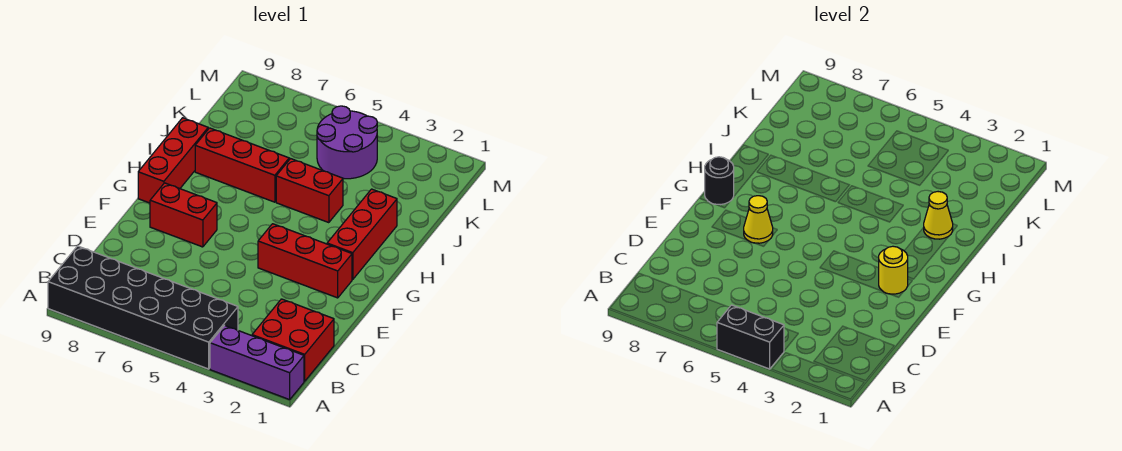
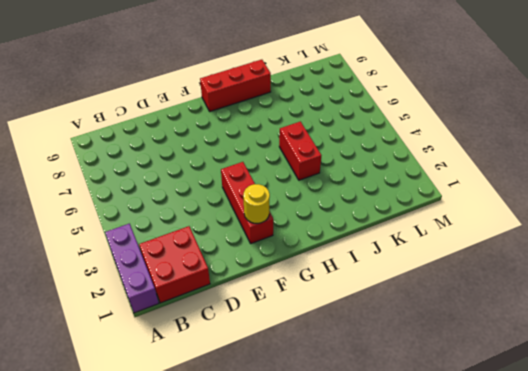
none -> black brick A4:B9 level 1
none -> red brick F7:F8 level 1
none -> red brick G2:I2 level 1

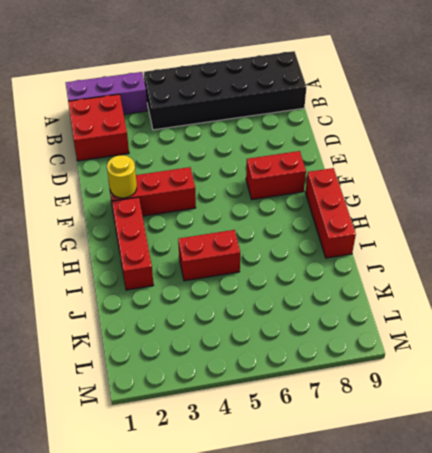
none -> red brick I6:I8 level 1
none -> purple round brick K4:L5 level 1
none -> black brick A4:A5 level 2

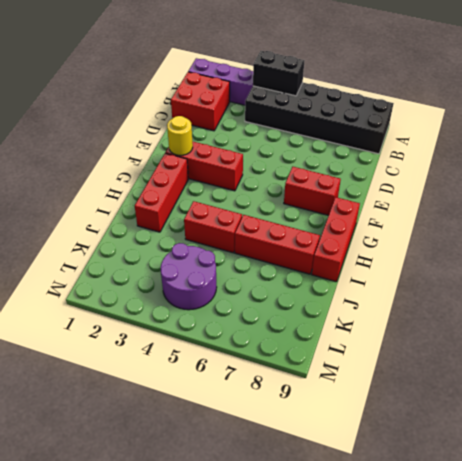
none -> yellow cone F7 level 2
none -> black round brick G9 level 2
none -> yellow cone I2 level 2

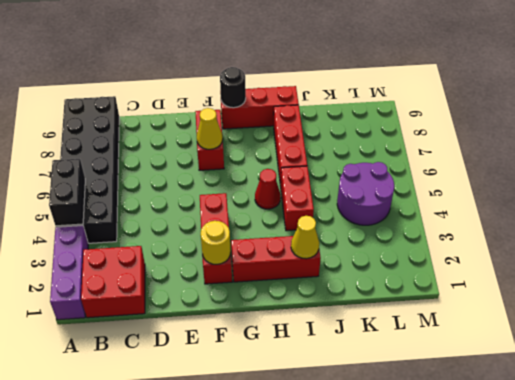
red cone H5 level 1 -> none

